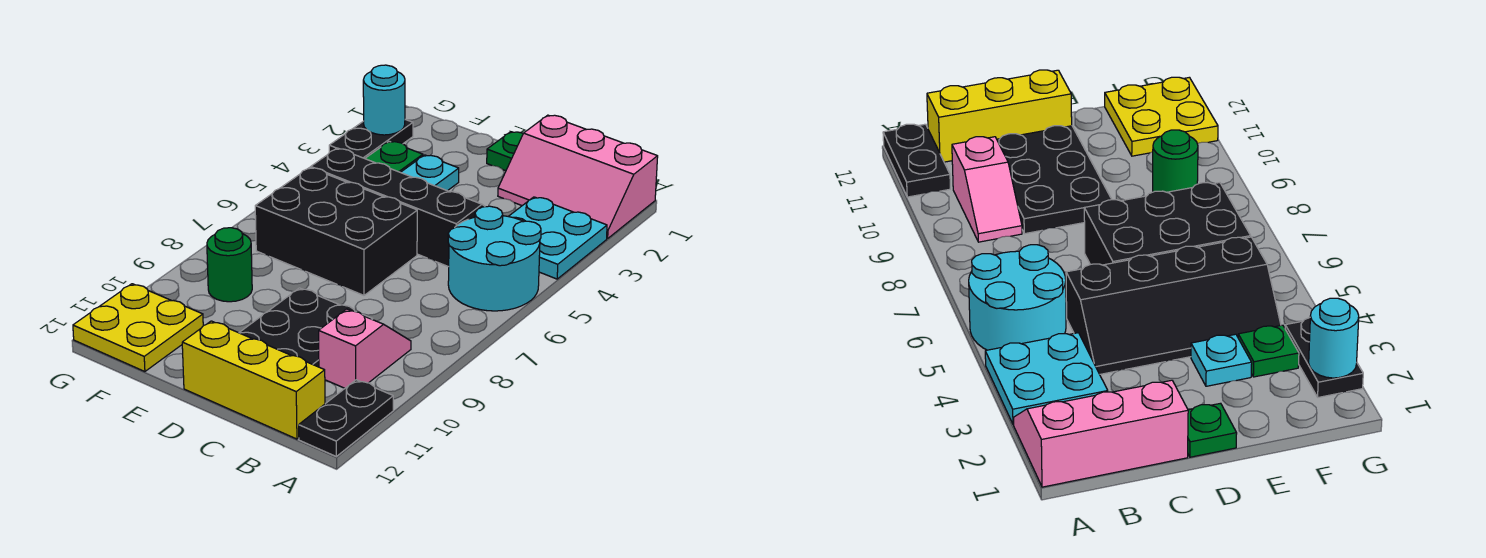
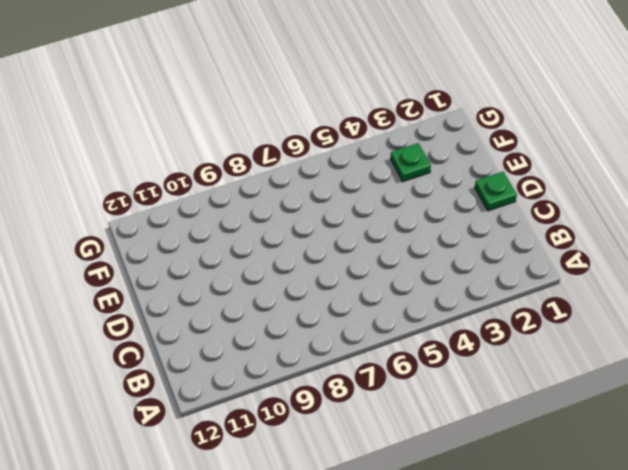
none -> pink slope A1:C2 level 1 top 1
none -> cyan plate A3:B4 level 1
none -> cyan round brick A5:B6 level 1

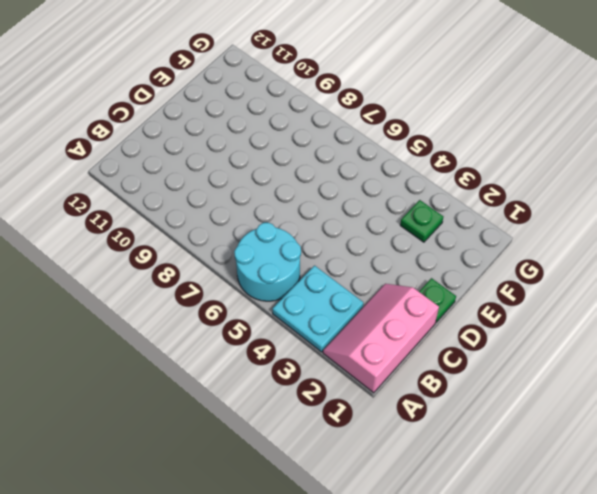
none -> black plate A11:A12 level 1
none -> pink slope B9:B10 level 1 top 10
none -> yellow brick B12:D12 level 1

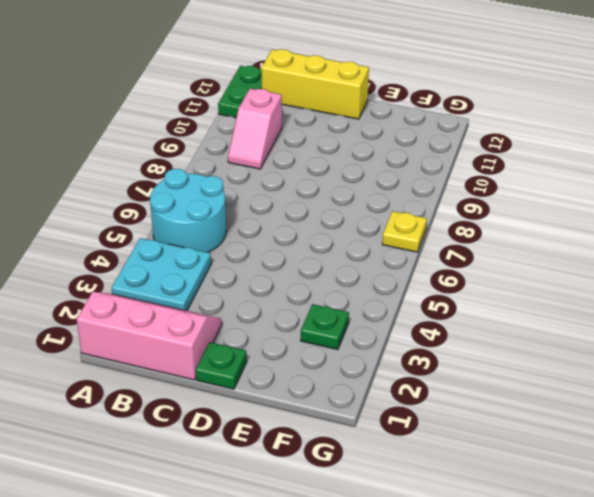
green plate A11:A12 level 1 -> black plate A11:A12 level 1
yellow plate G7 level 1 -> none
none -> black slope C4:F5 level 1 top 5
none -> black plate C9:D11 level 1
none -> black brick D6:F7 level 1

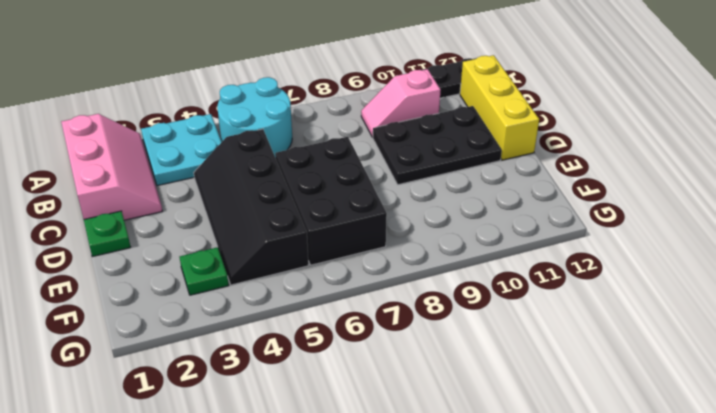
none -> cyan plate E3 level 1
none -> green round brick F9 level 1
none -> yellow plate F11:G12 level 1

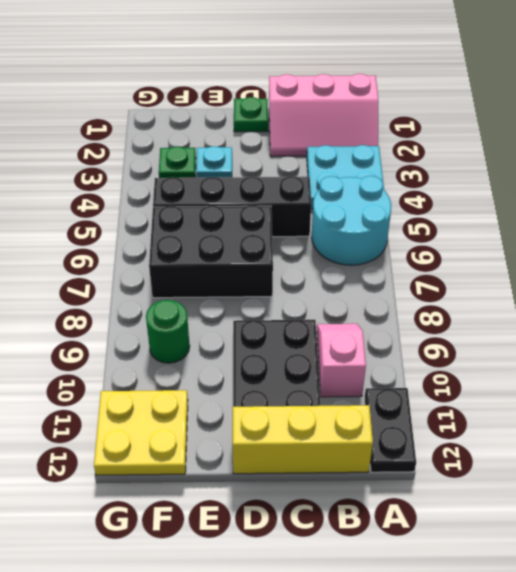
none -> black plate G2:G3 level 1
none -> cyan round brick G2 level 2

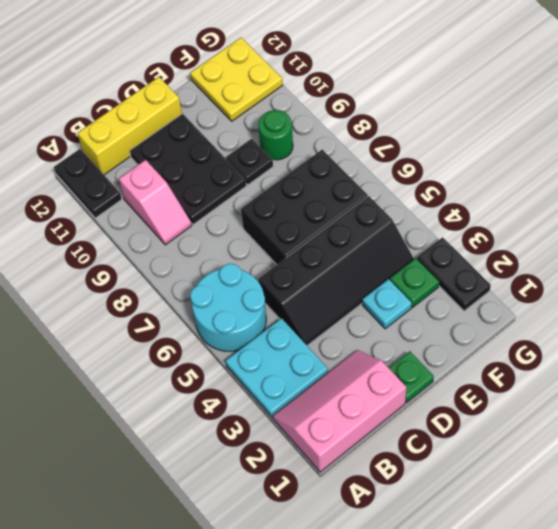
black plate E9 level 1 -> none
none -> cyan round brick G2 level 2

